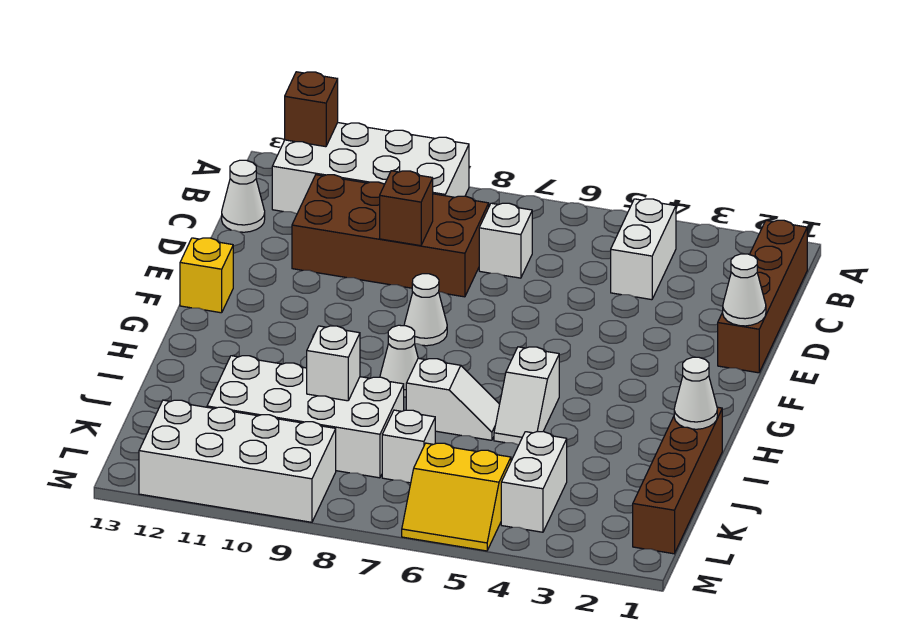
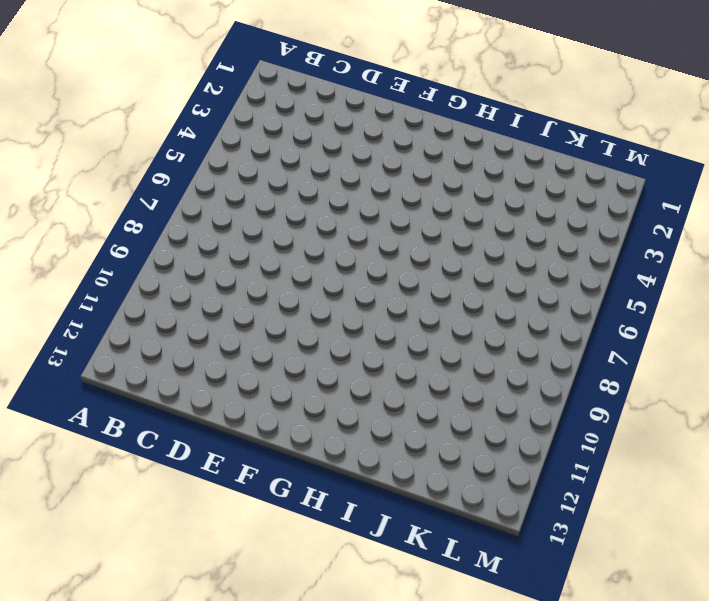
none -> white brick A9:B12 level 1
none -> brown brick B1:E1 level 1
none -> white brick B4:C4 level 1

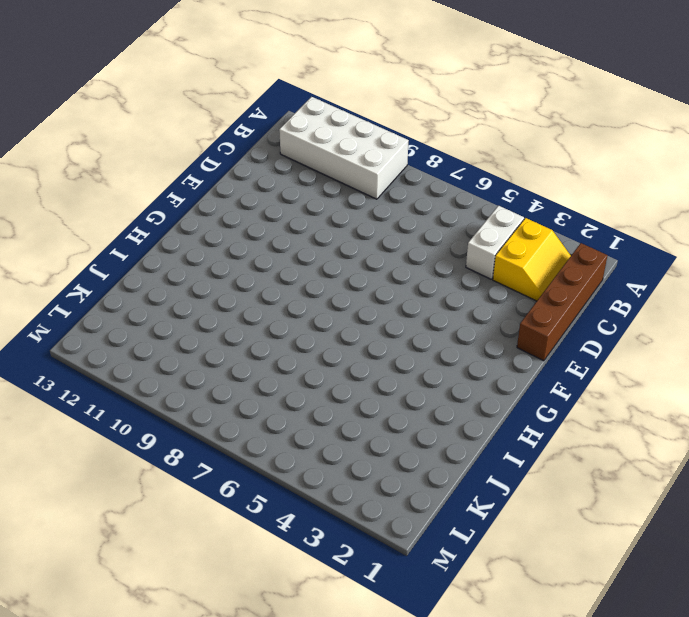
yellow slope B2:C3 level 1 top 3 -> yellow slope L5:M6 level 1 top L
none -> white brick C7 level 1
none -> brown brick C8:D11 level 1
none -> white cone C13 level 1

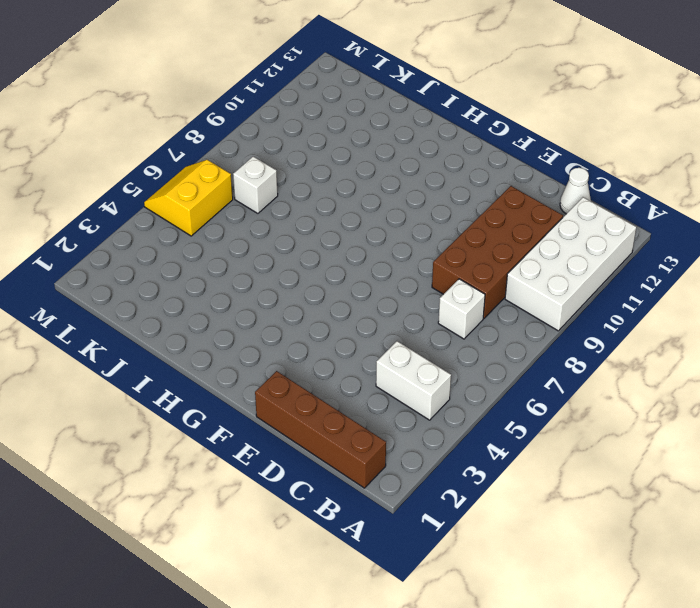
none -> white cone F8 level 1
none -> yellow brick F13 level 1
none -> white slope H5:I5 level 1 top H

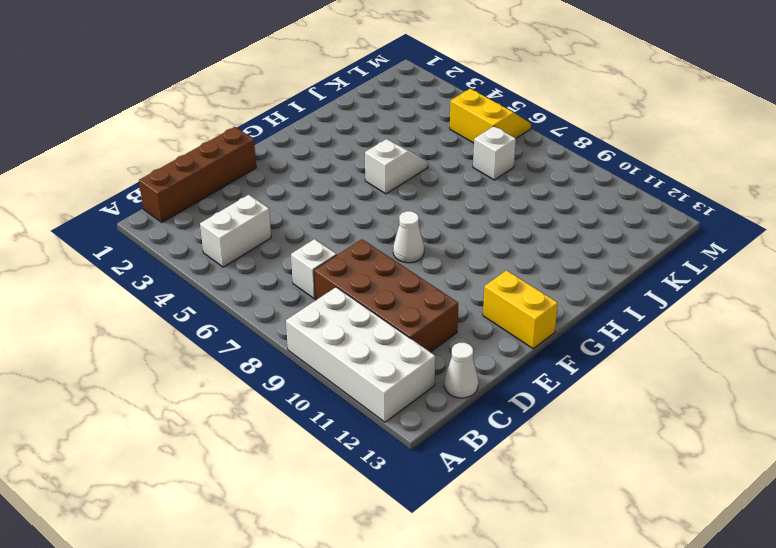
yellow brick F12:F13 level 1 -> yellow brick F13 level 1
none -> white cone H8 level 1
none -> brown brick I1:L1 level 1
none -> white slope I6:I7 level 1 top 7

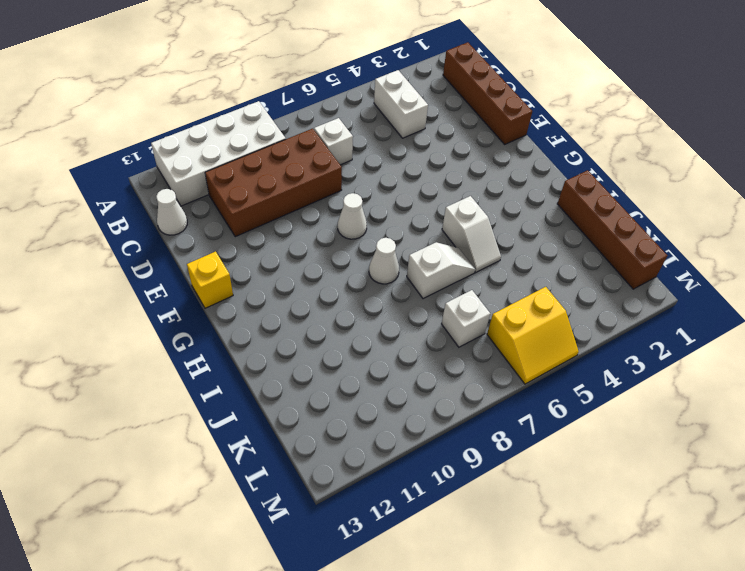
none -> white brick J8:K11 level 1
none -> white brick K4:L4 level 1
none -> white brick L9:M12 level 1

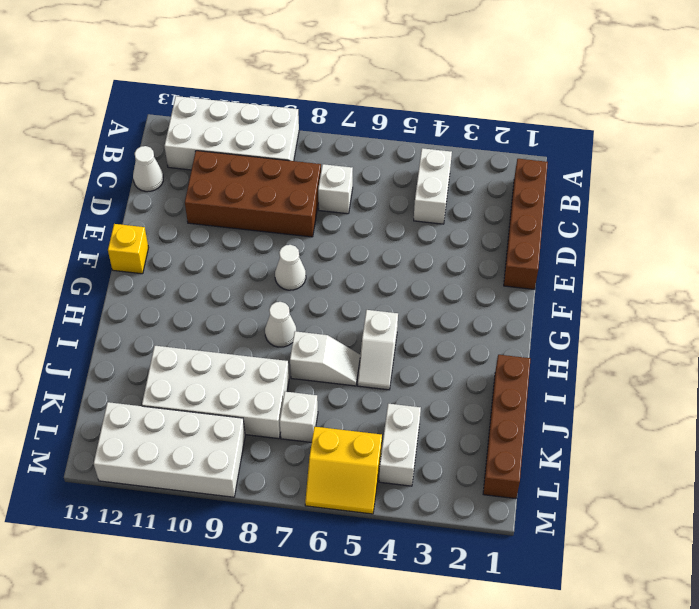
none -> brown brick A12 level 2
none -> brown brick D9 level 2
none -> white cone E1 level 2

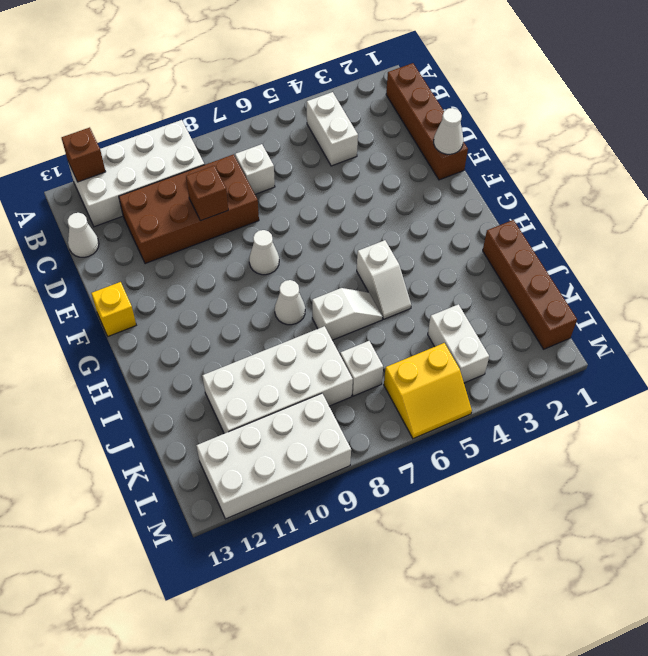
none -> white cone I1 level 2
none -> white brick J9 level 2

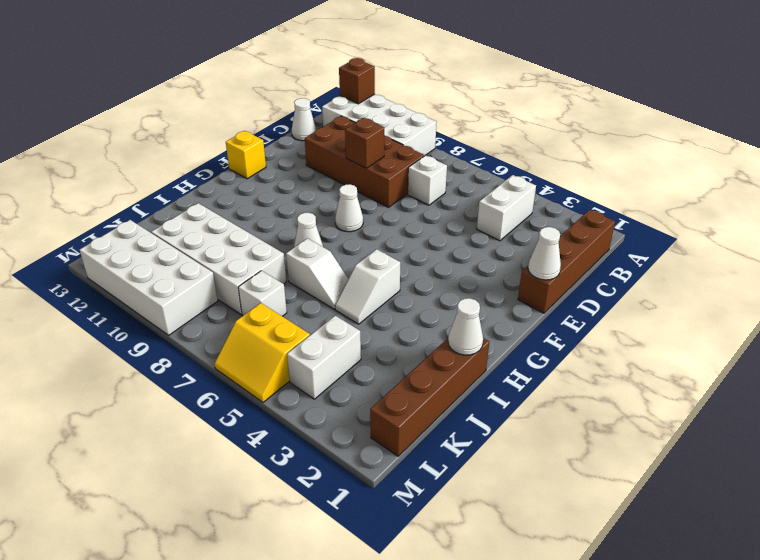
none -> white brick J9 level 2

